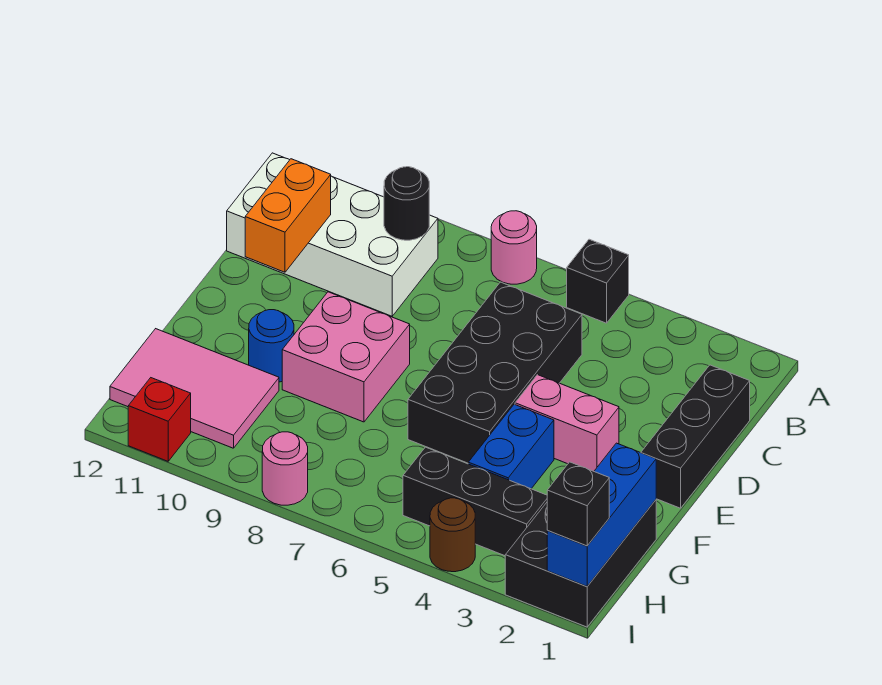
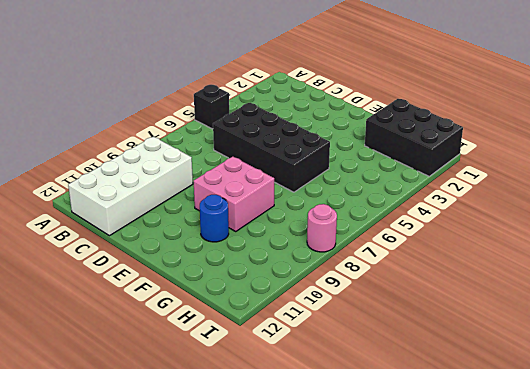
none -> pink round brick A7 level 1
none -> black brick C1:E1 level 1
none -> pink brick E3:E4 level 1

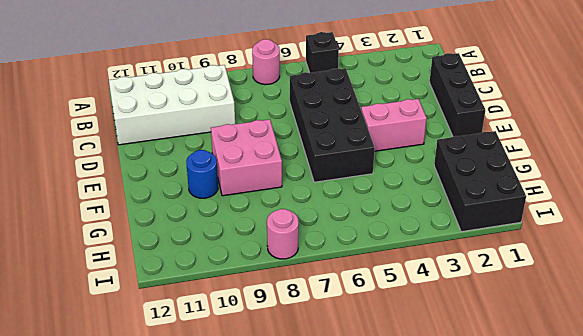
none -> blue brick F4:G4 level 1
none -> pink tile G10:H12 level 1
none -> black brick H3:H5 level 1

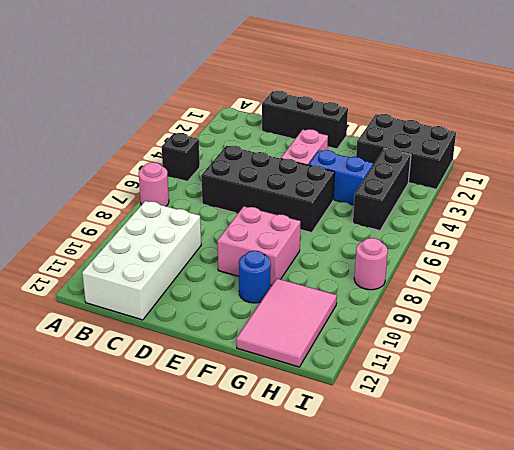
none -> brown round brick I4 level 1
none -> red brick I11 level 1
none -> black round brick B9 level 2

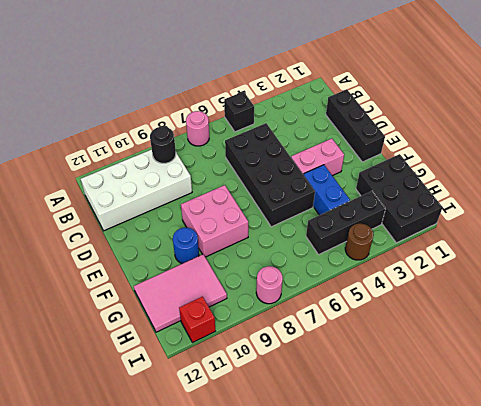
none -> orange brick C11:D11 level 2
none -> blue brick G1:I1 level 2
none -> black brick I1 level 3

